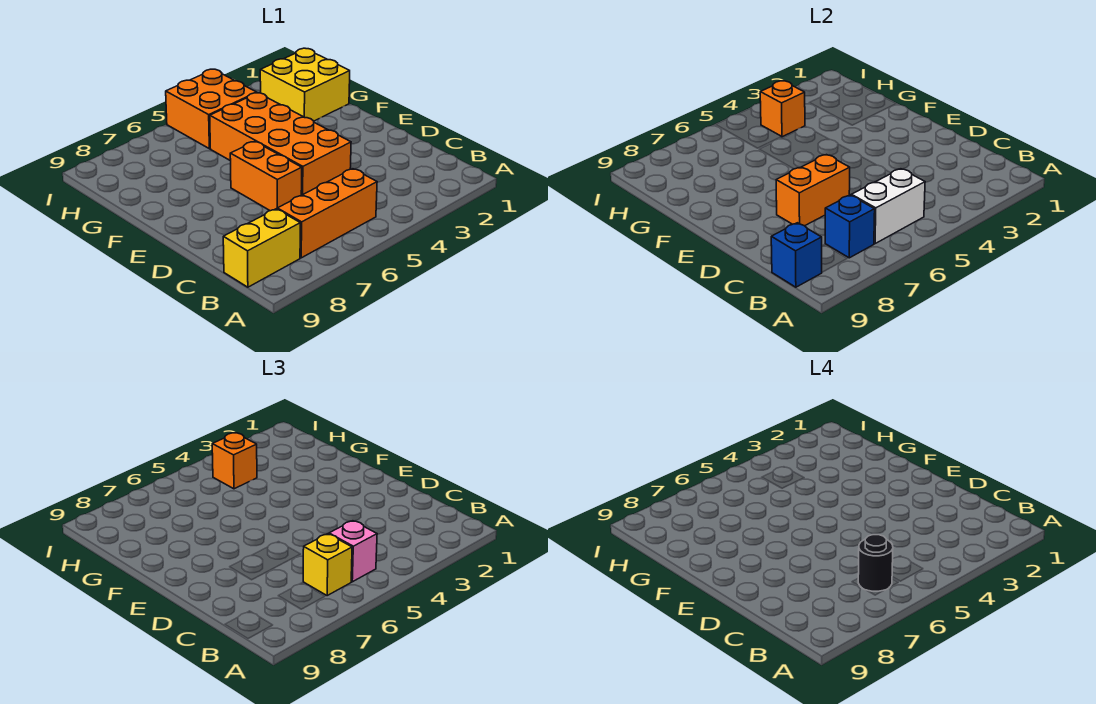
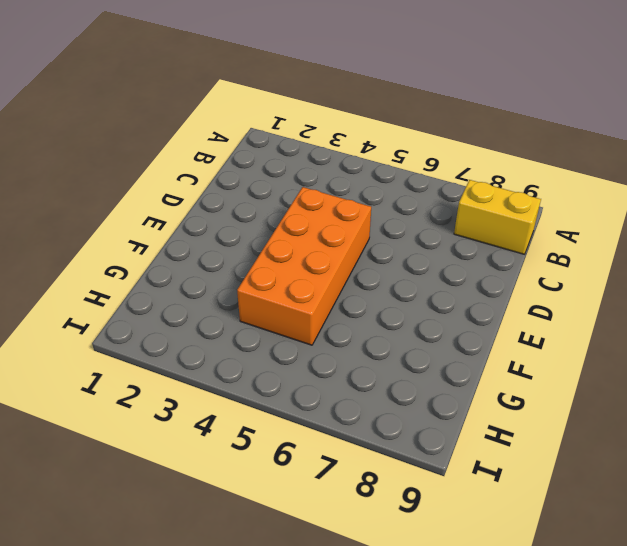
none -> orange brick B5:B7 level 1
none -> orange brick D6:E6 level 1
none -> yellow brick G1:H2 level 1

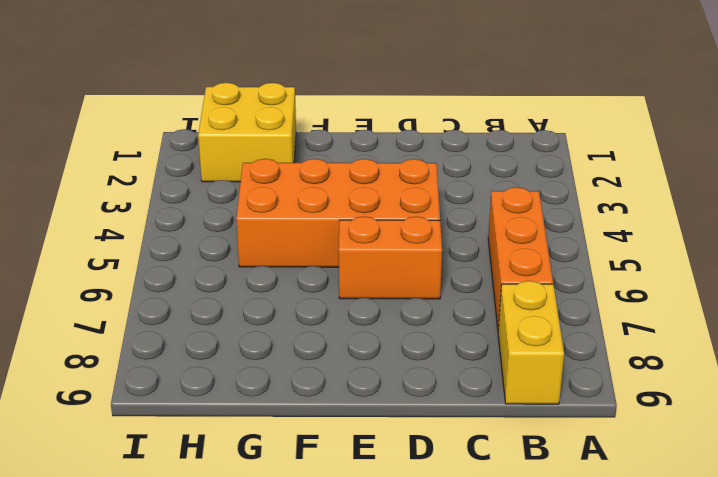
none -> orange brick H4:I5 level 1
none -> white brick B5:B6 level 2
none -> blue brick B7 level 2

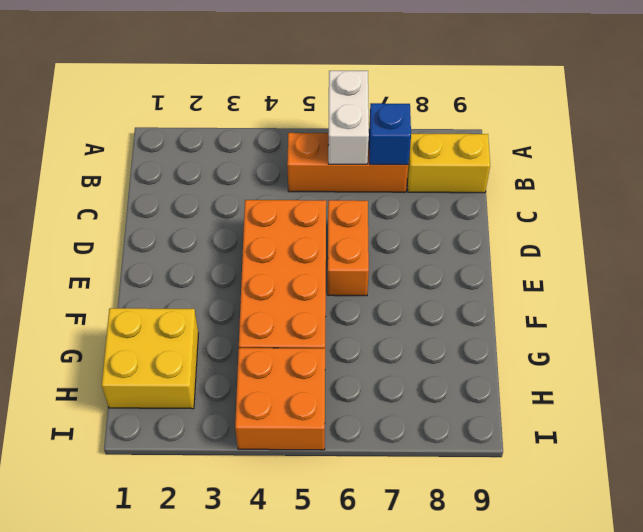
white brick A6:B6 level 2 -> white brick B5:B6 level 2
none -> blue brick B9 level 2
none -> orange brick D6:D7 level 2
none -> orange brick H4 level 2

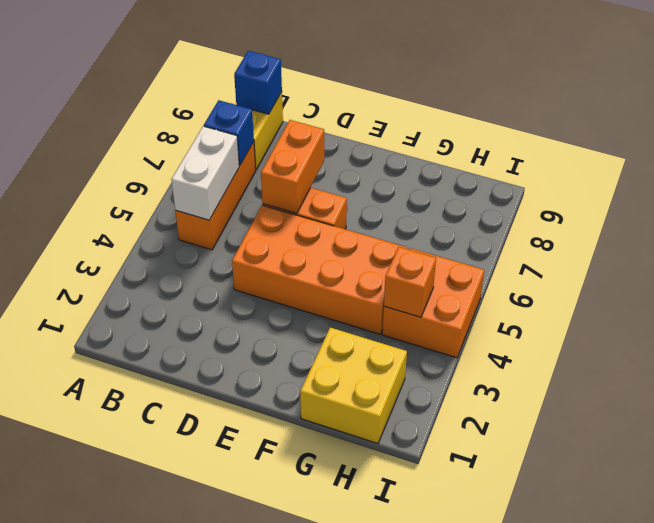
none -> pink brick B5 level 3
none -> yellow brick B6 level 3
none -> orange brick H4 level 3

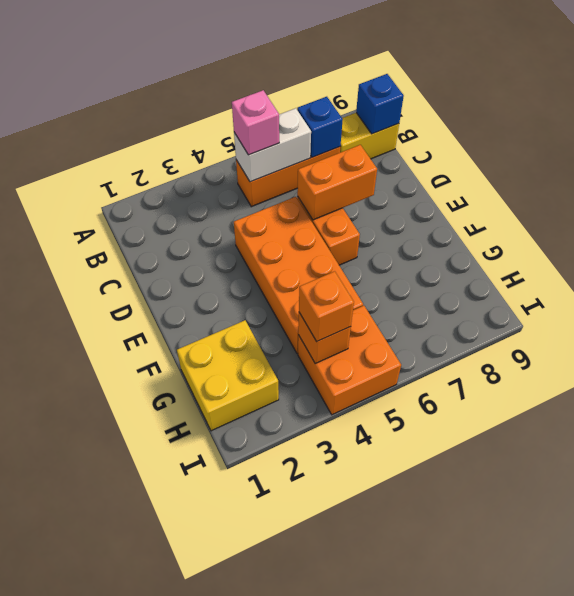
none -> yellow brick B6 level 3
none -> black round brick B6 level 4

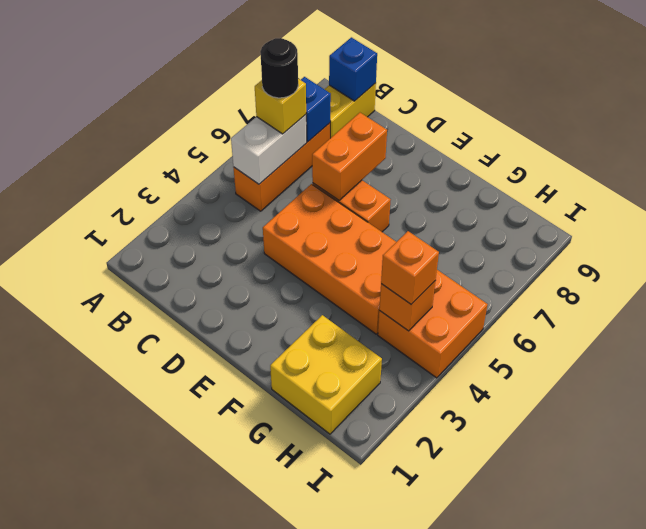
none -> pink brick B5 level 3

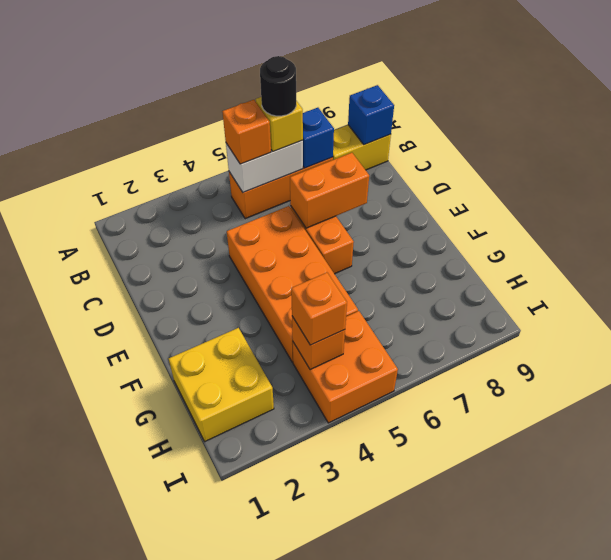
orange brick B5 level 3 -> pink brick B5 level 3

